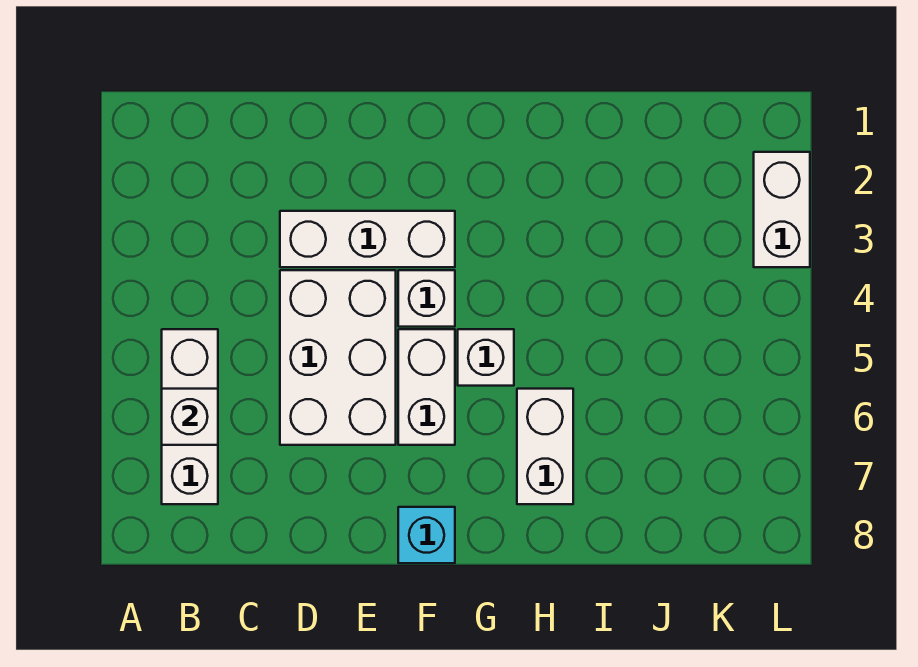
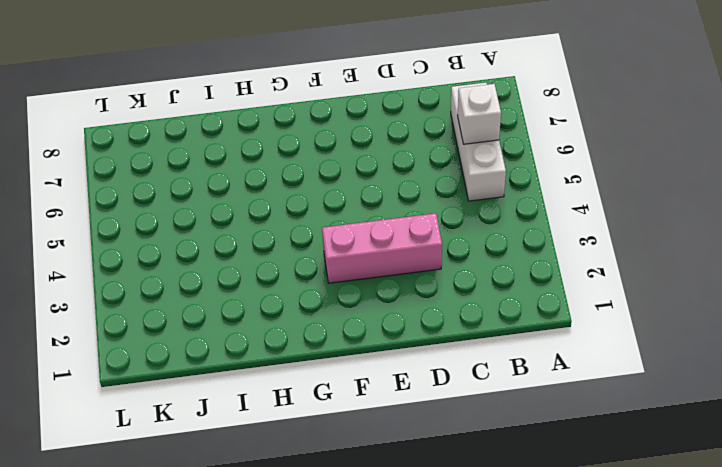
pink brick D3:F3 level 1 -> white brick D3:F3 level 1
none -> white brick D4:E6 level 1
none -> white brick F4 level 1

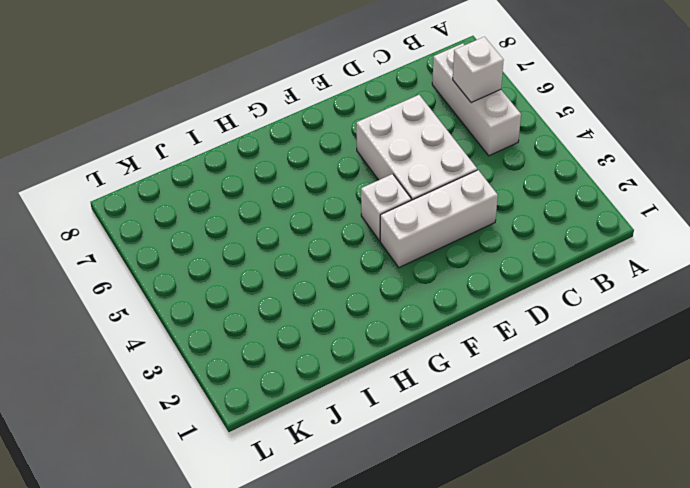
none -> white brick F5:F6 level 1
none -> cyan brick F8 level 1

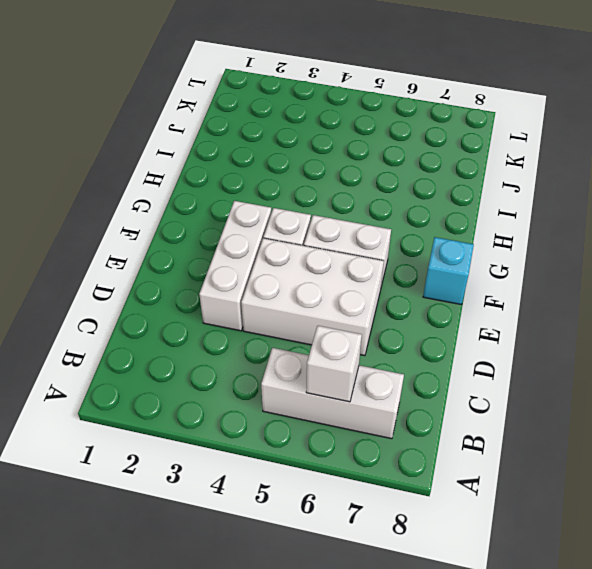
none -> white brick G5 level 1
none -> white brick H6:H7 level 1

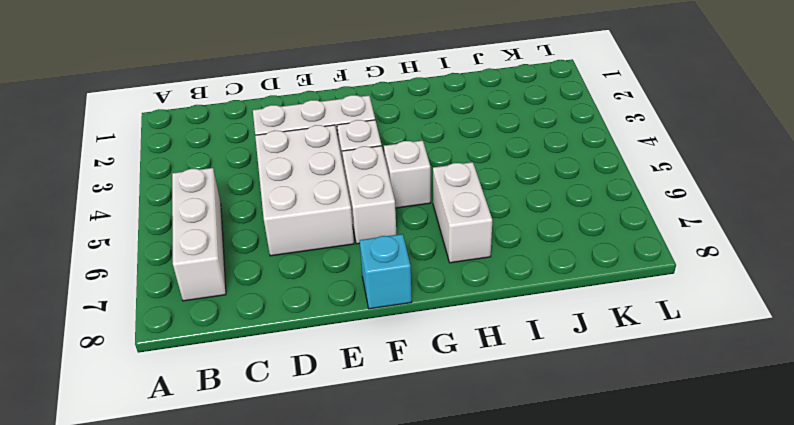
none -> white brick L2:L3 level 1
none -> white brick B6 level 2

